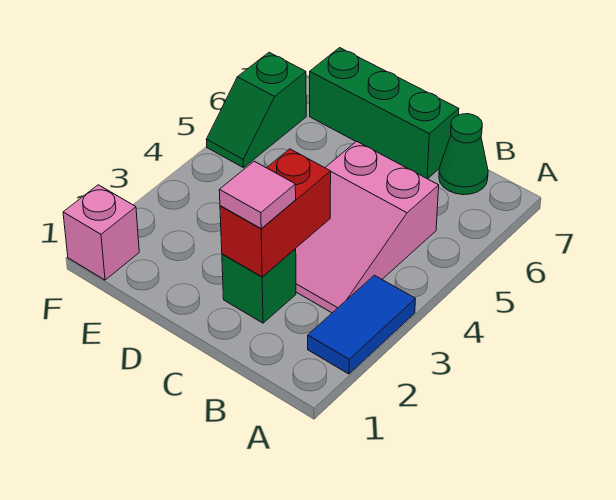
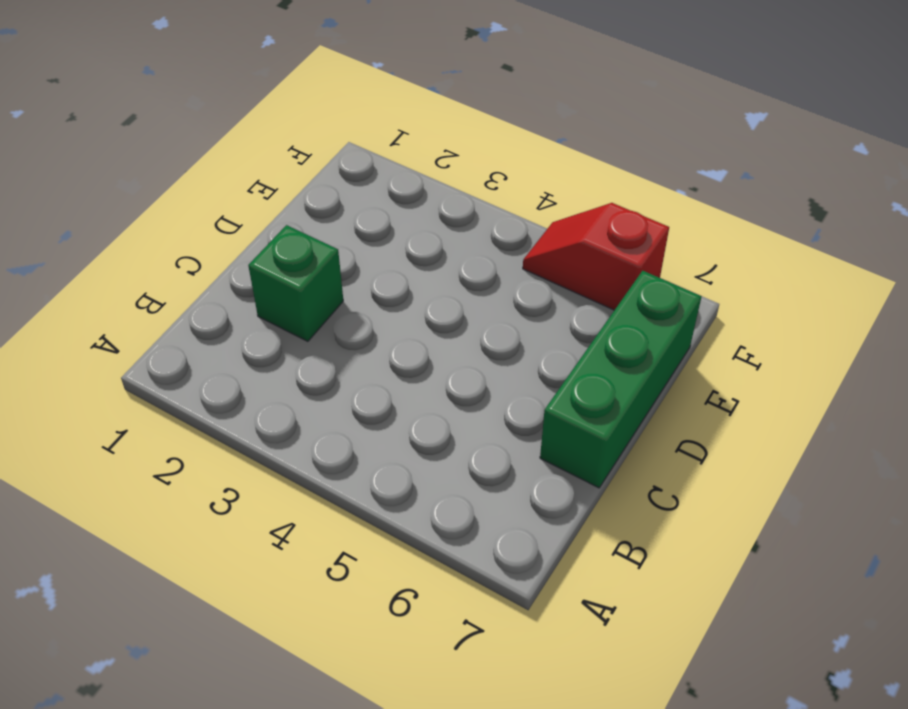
red slope F5:F6 level 1 top 6 -> green slope F5:F6 level 1 top 6
none -> blue tile A2:A3 level 1
none -> pink slope B3:C5 level 1 top 5

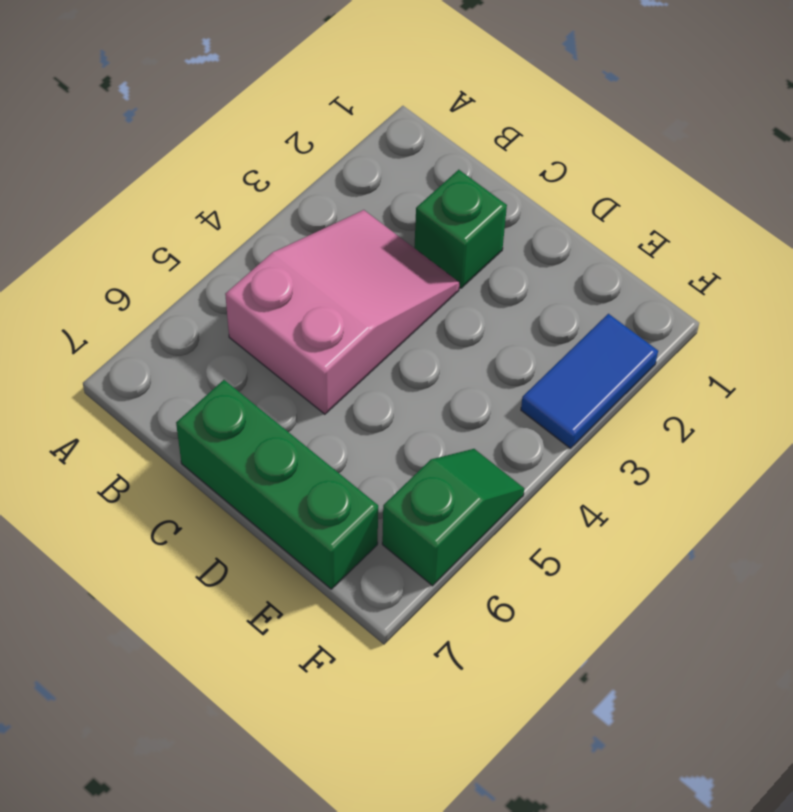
blue tile F2:F3 level 1 -> blue tile A2:A3 level 1
none -> green cone B7 level 1
none -> pink brick F1 level 1

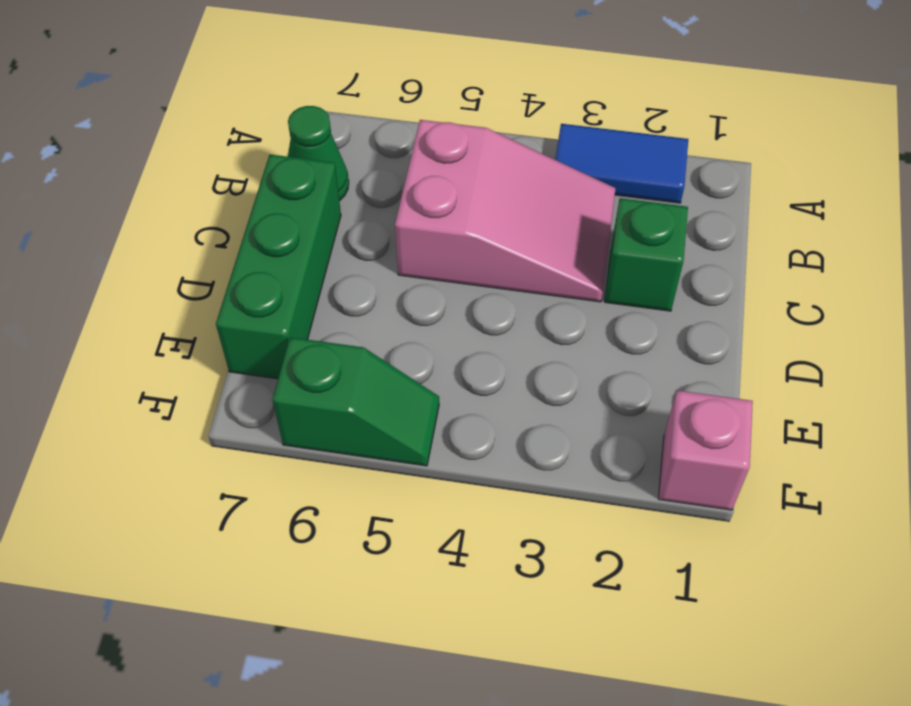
none -> red brick C2:C3 level 2
none -> pink tile C2 level 3

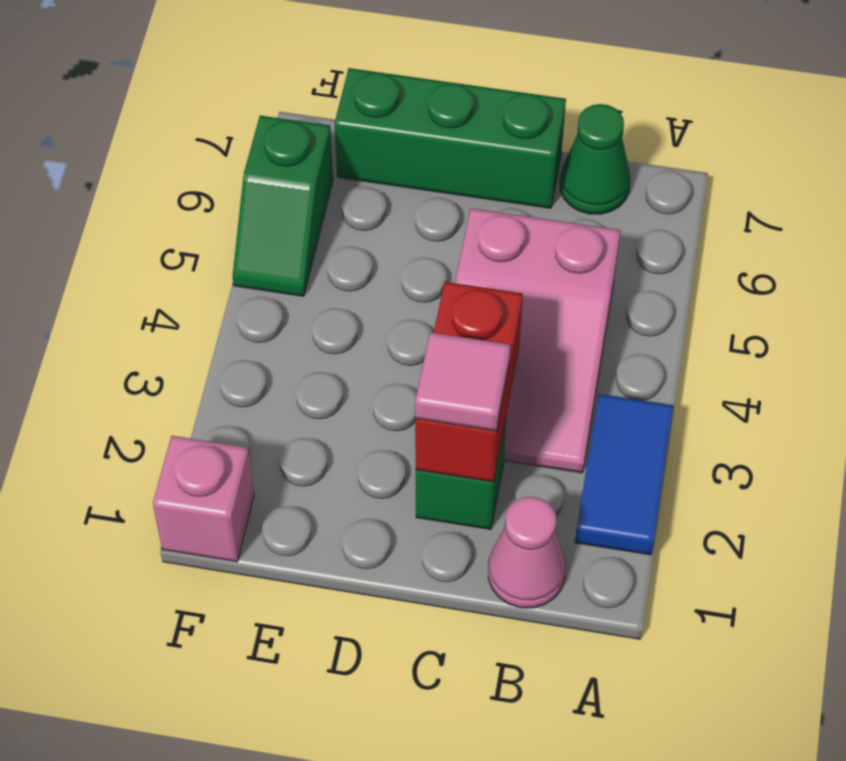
pink cone B1 level 1 -> none

